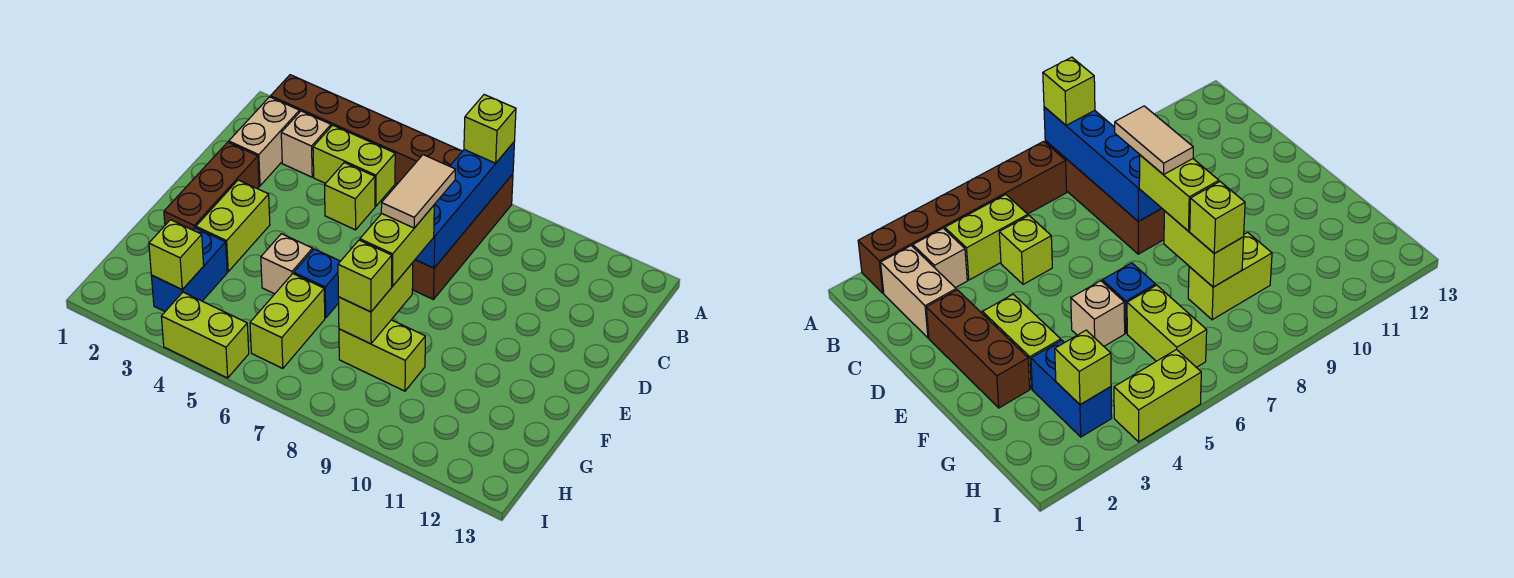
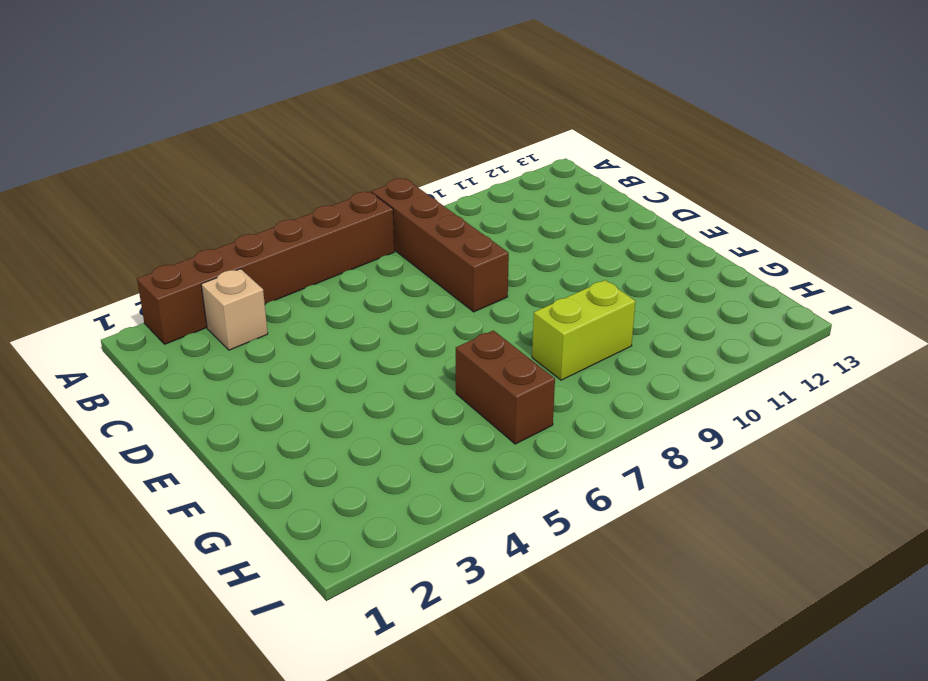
brown brick G6:H6 level 1 -> lime brick G6:H6 level 1
none -> tan brick B2:C2 level 1
none -> lime brick B4:B5 level 1
none -> lime brick C5 level 1

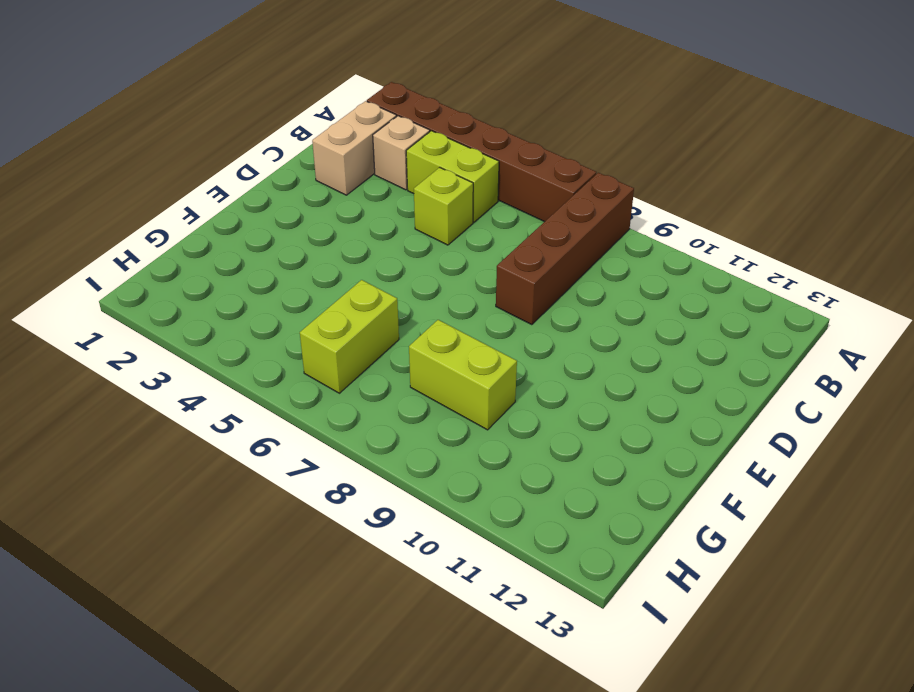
none -> brown brick D2:F2 level 1
none -> lime brick E3:F3 level 1
none -> tan brick F5 level 1

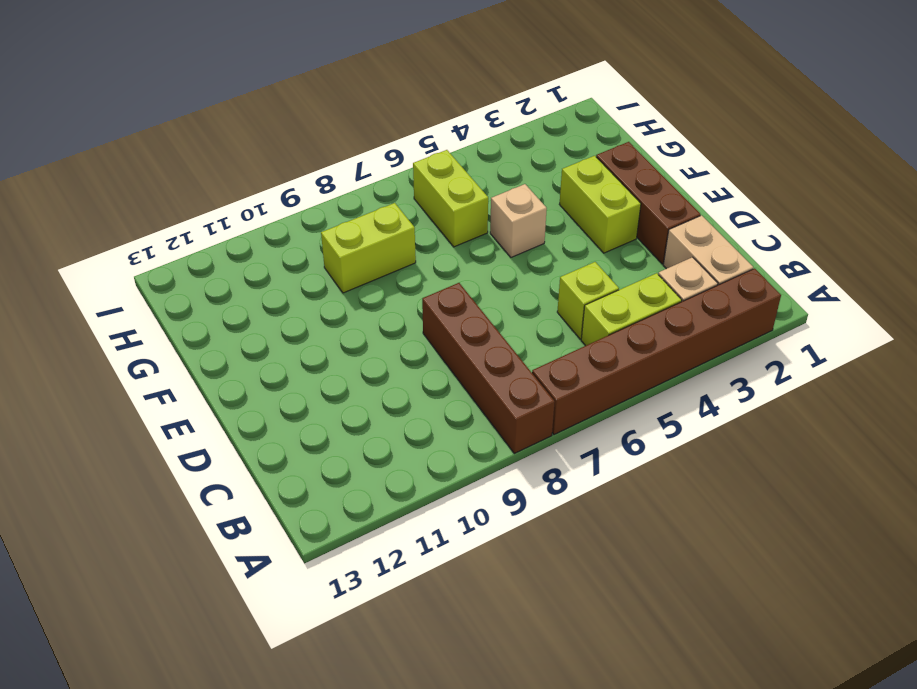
none -> blue brick F6 level 1
none -> blue brick G3:H3 level 1
none -> lime brick I4:I5 level 1

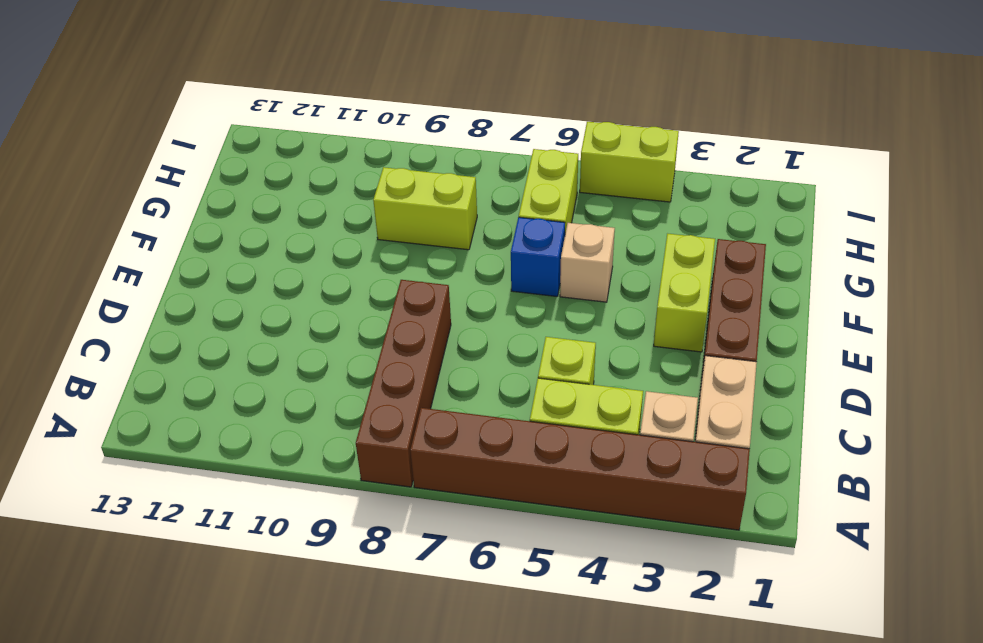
none -> blue brick G3:H3 level 1
none -> blue brick A8:D8 level 2
none -> lime brick F8:G8 level 2

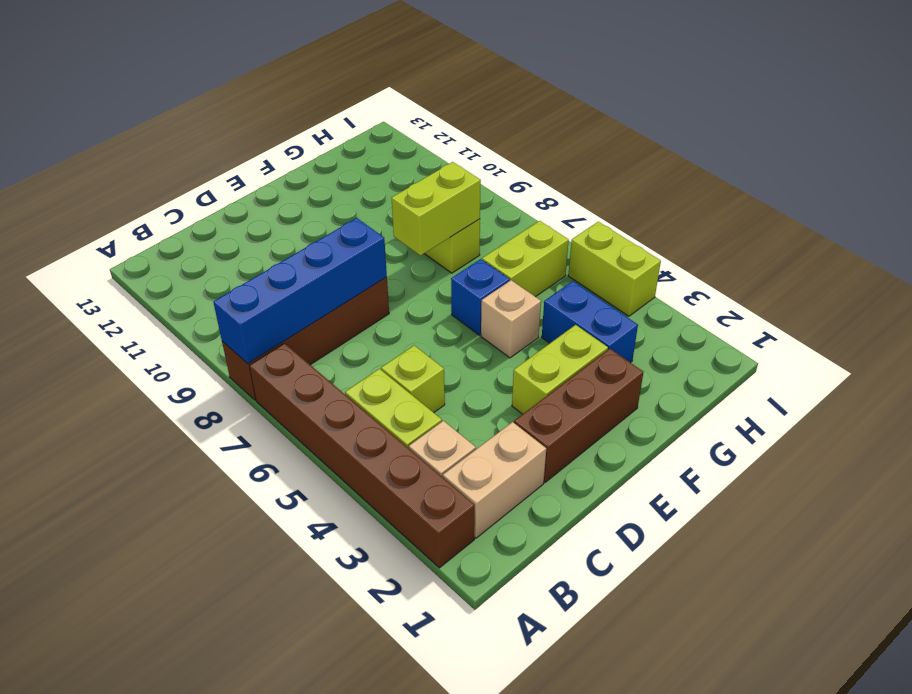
blue brick G3:G4 level 1 -> blue brick G3:H3 level 1
none -> lime brick H3 level 2
none -> lime brick A8 level 3
none -> lime brick E8:F8 level 3

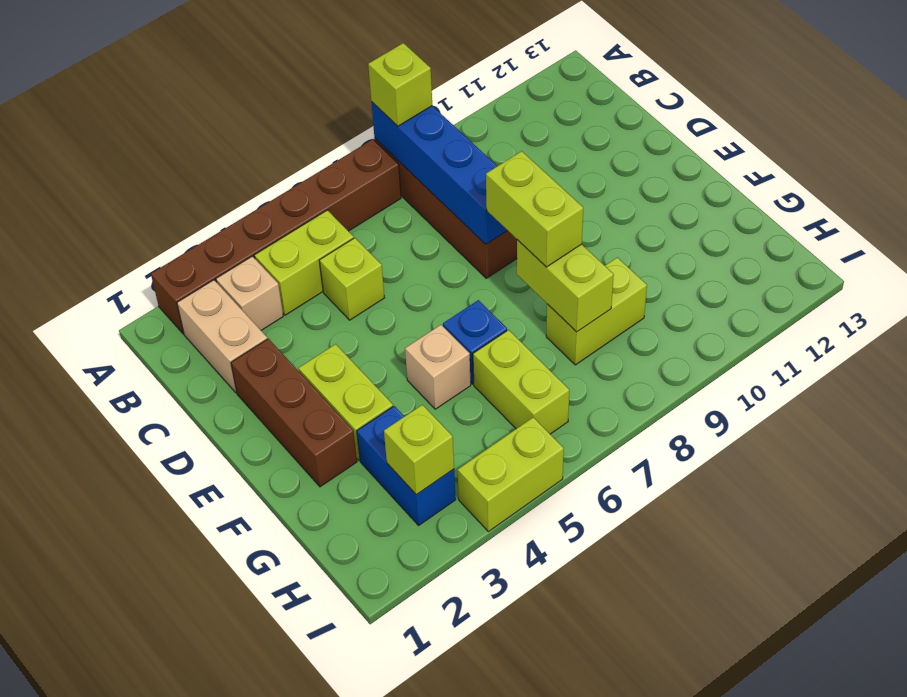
none -> lime brick G8 level 3
none -> tan tile D8:E8 level 4

